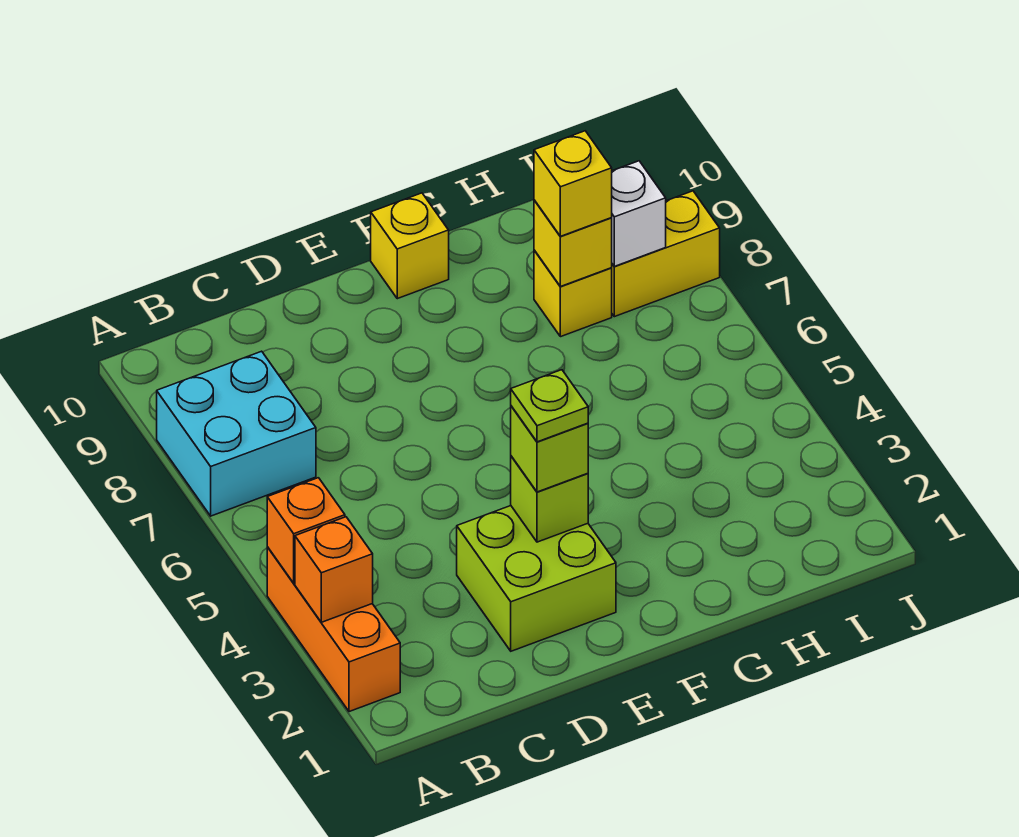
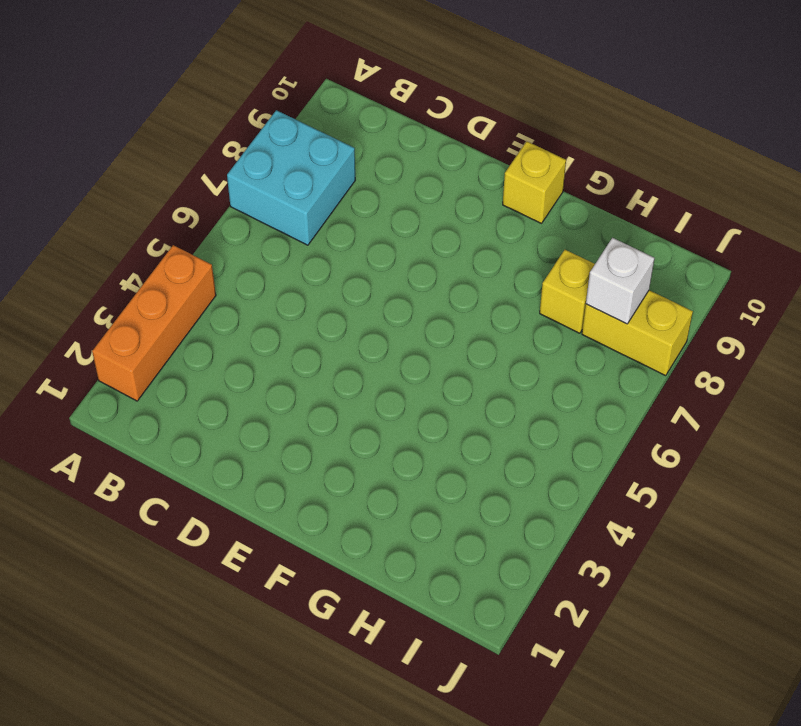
none -> lime brick D2:E3 level 1
none -> orange brick A3 level 2
none -> orange brick A4 level 2

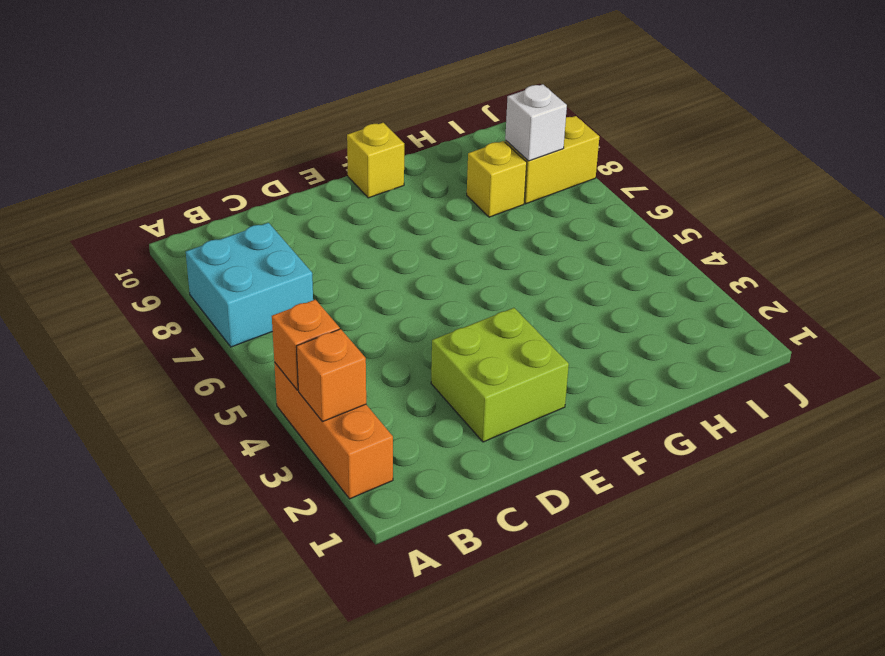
none -> lime brick E3 level 2
none -> yellow brick H8 level 2
none -> lime brick E3 level 3

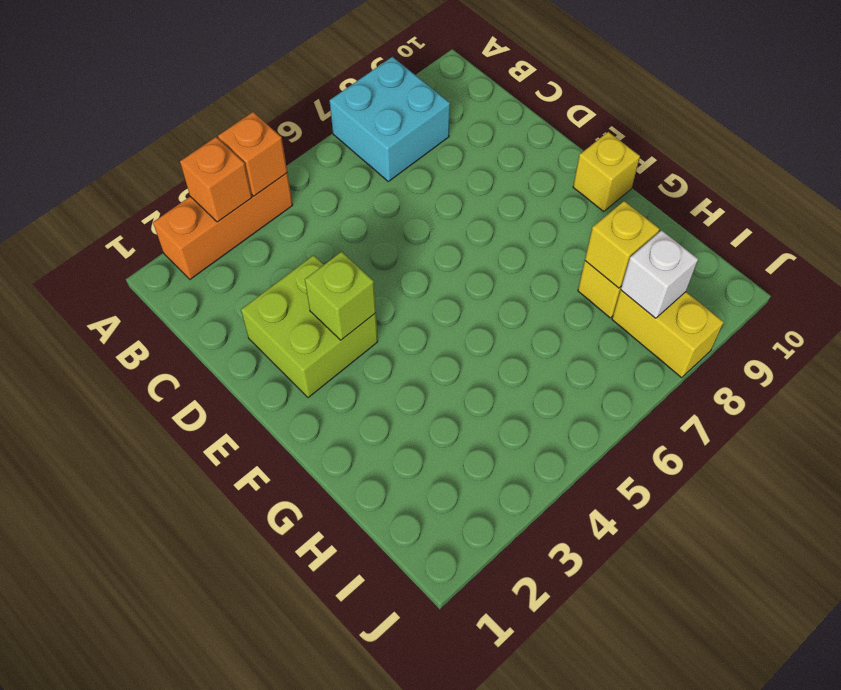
none -> lime brick E3 level 3
none -> yellow brick H8 level 3
none -> lime plate E3 level 4

